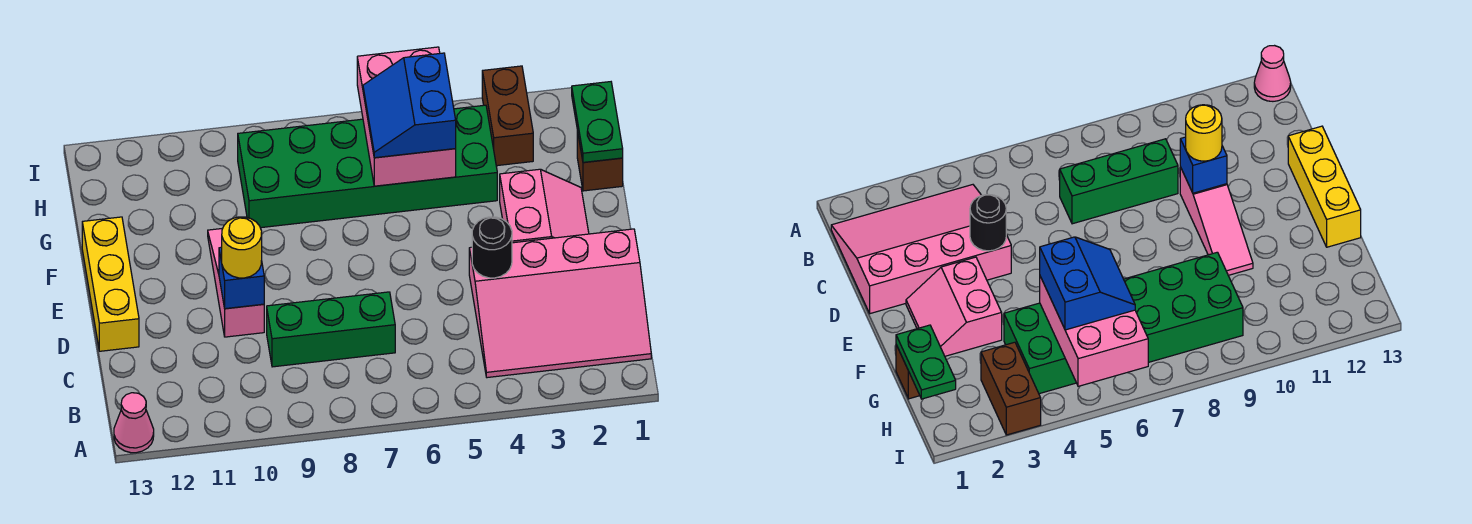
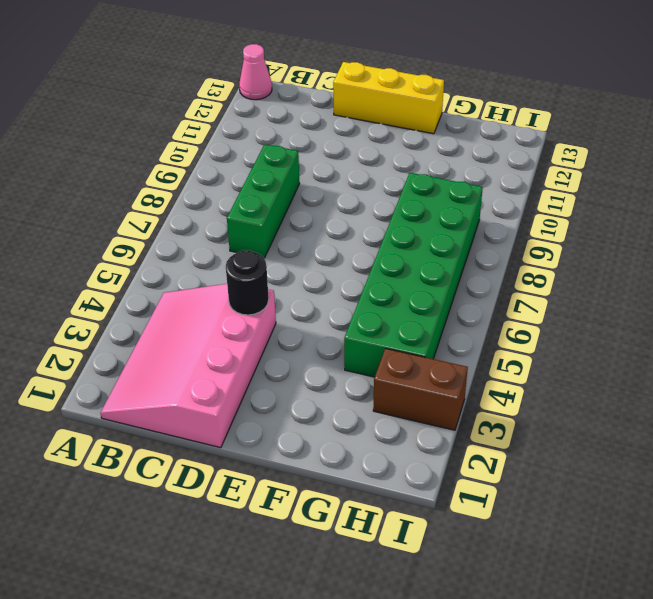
none -> pink slope D10:F10 level 1 top D
none -> pink slope E2:F3 level 1 top 3
none -> brown brick G1 level 1

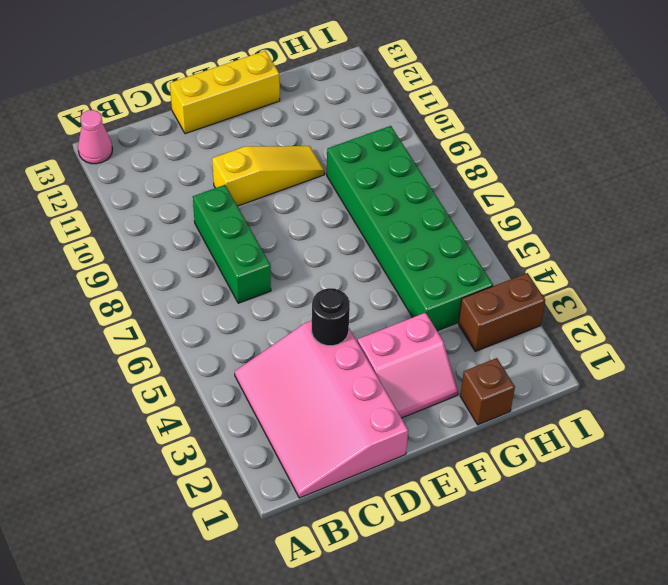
yellow slope D10:F10 level 1 top D -> pink slope D10:F10 level 1 top D
none -> blue brick D10 level 2
none -> green plate G1:H1 level 2
none -> pink brick G5:I6 level 2

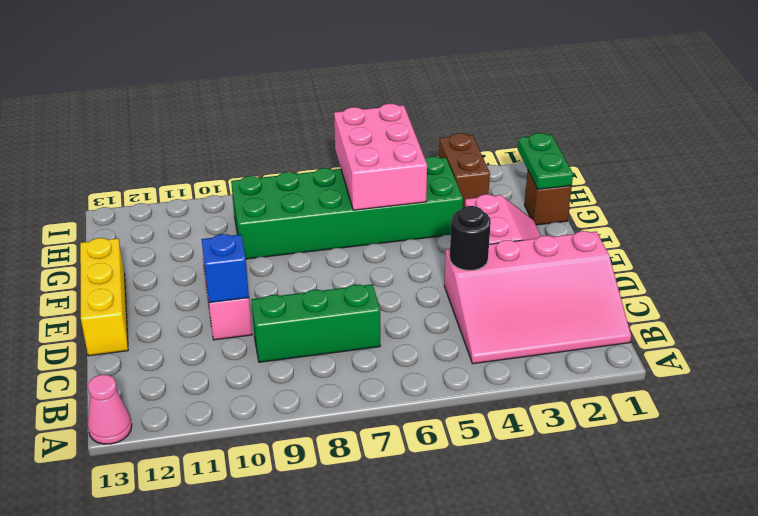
none -> yellow round brick D10 level 3
none -> blue slope G5:H6 level 3 top 5

